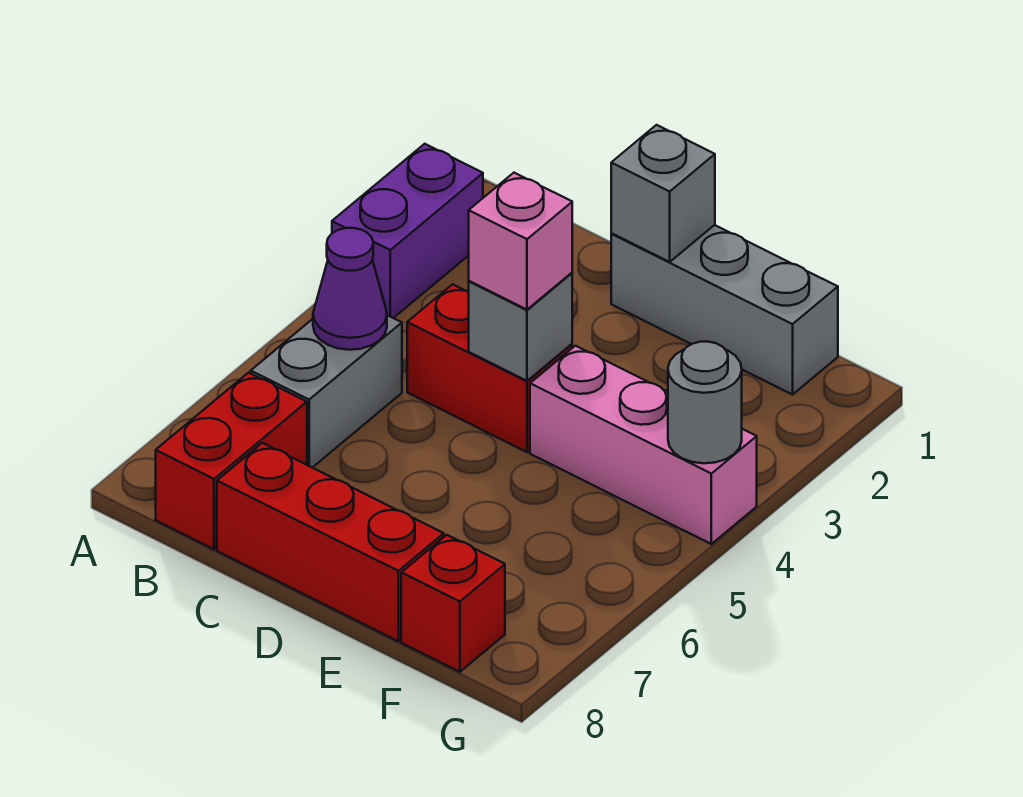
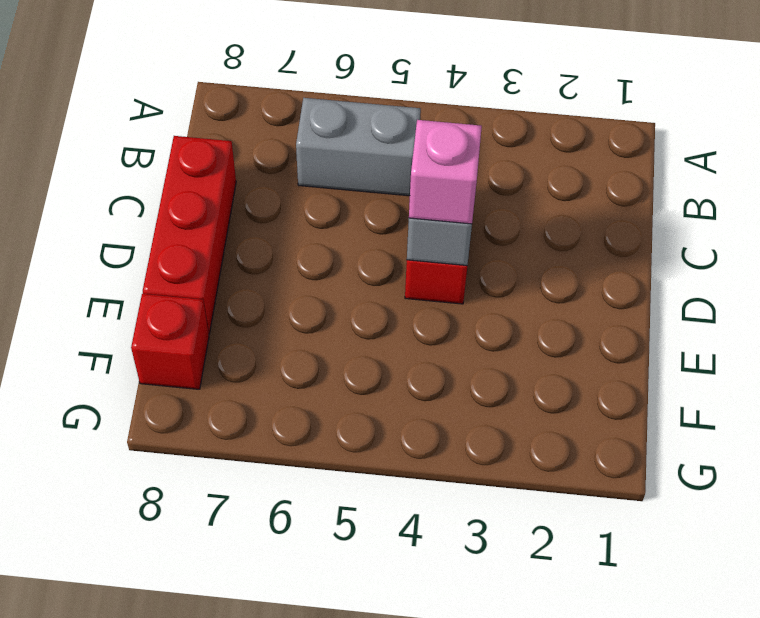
none -> purple brick A2:A3 level 1
none -> red brick B7:B8 level 1
none -> grey brick D1:F1 level 1

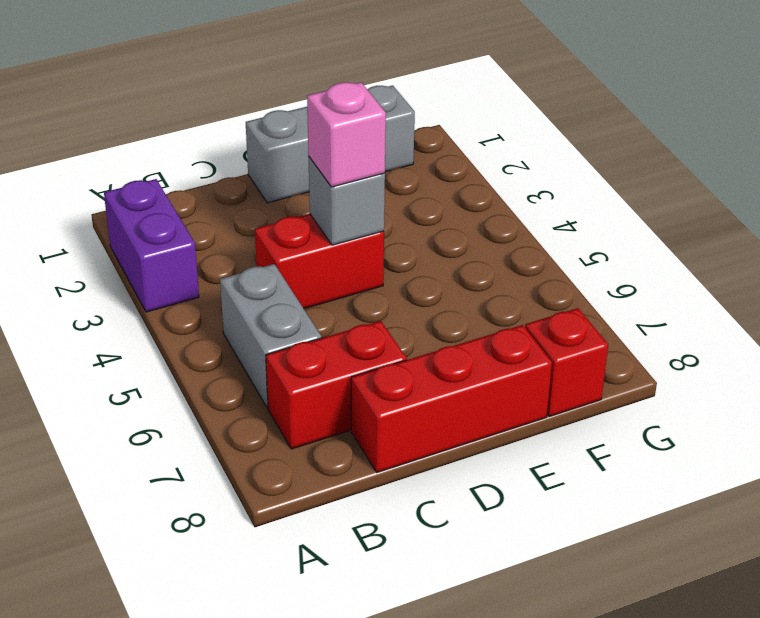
red brick B7:C7 level 1 -> red brick B7:B8 level 1
none -> pink brick E4:G4 level 1
none -> purple cone B5 level 2
none -> grey brick D1 level 2

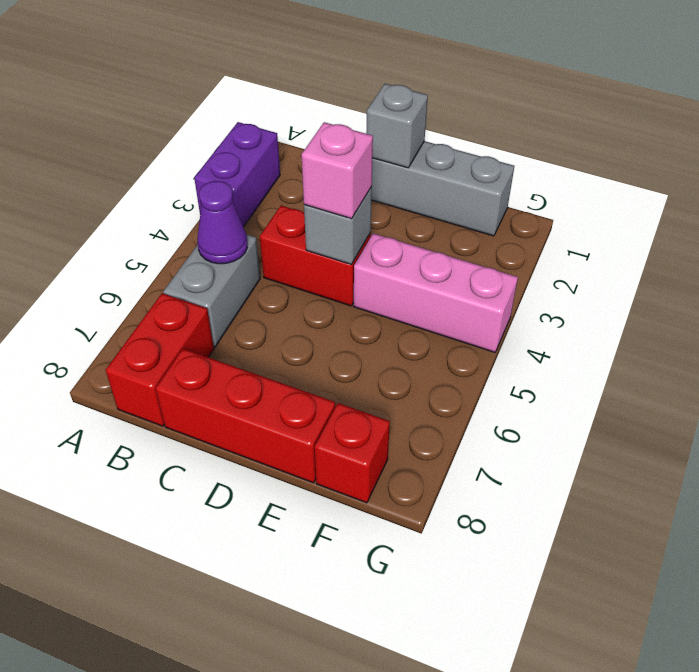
none -> grey round brick G4 level 2

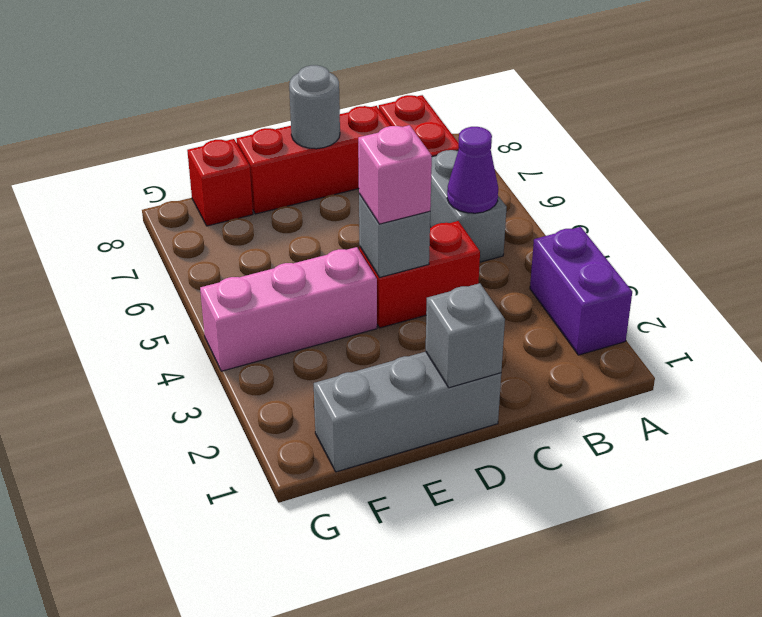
grey round brick D8 level 2 -> grey round brick G4 level 2

